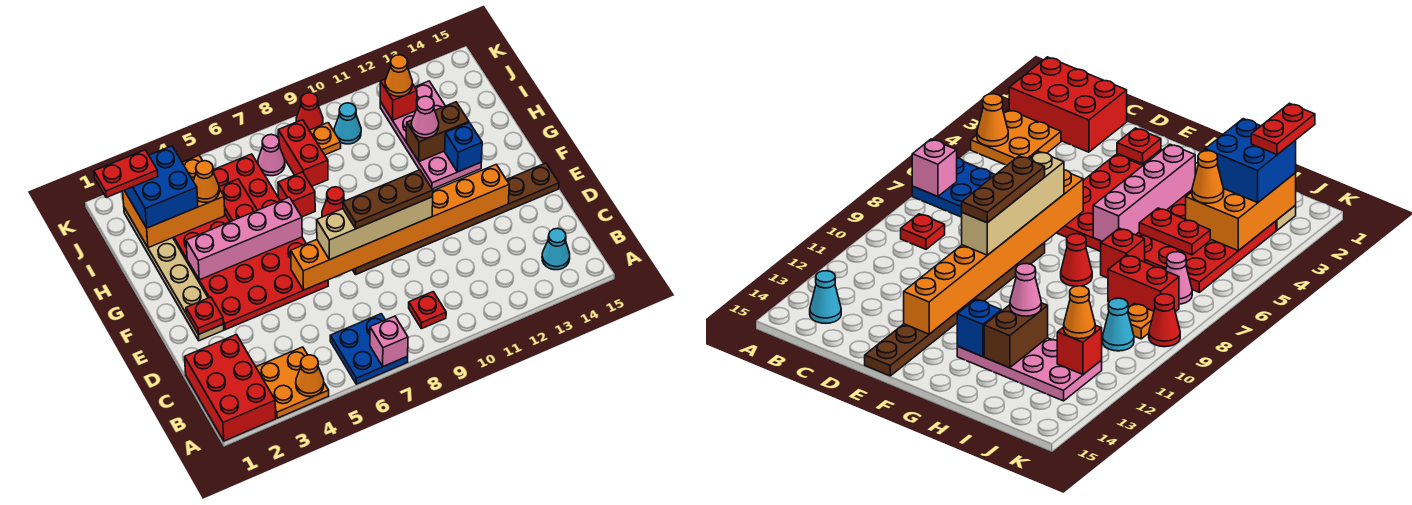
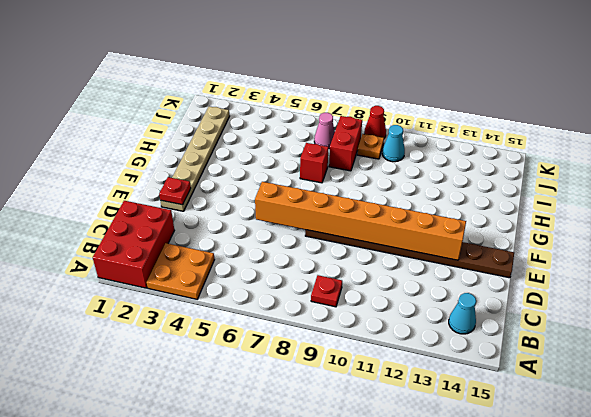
none -> blue plate A6:B7 level 1
none -> red plate E3:J6 level 1
none -> red cone G8 level 1
none -> pink plate G12:J13 level 1

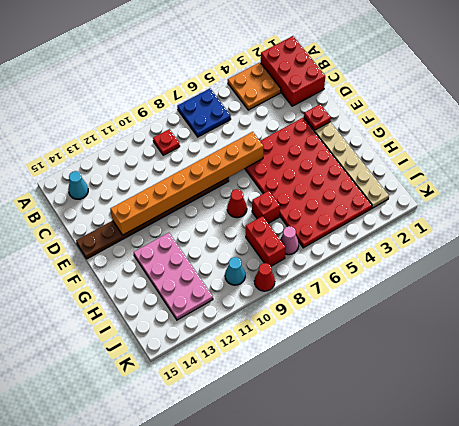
none -> orange plate J9 level 1
none -> orange cone A4 level 2
none -> pink brick A7 level 2
none -> pink brick G3:G6 level 2

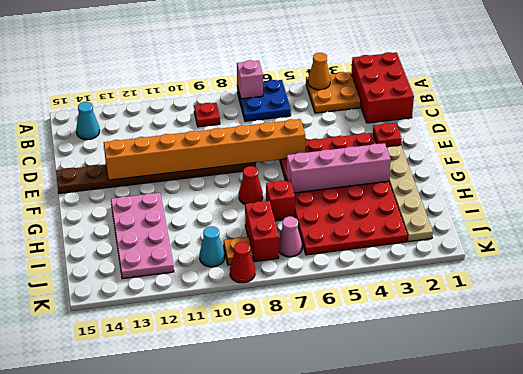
none -> blue brick G13 level 2
none -> red plate H5:I5 level 2
none -> brown brick H12:H13 level 2
none -> orange brick I2:J4 level 2

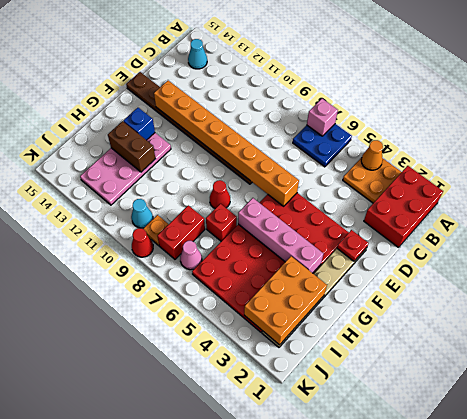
orange brick H2:J3 level 2 -> orange brick I2:J4 level 2
none -> red plate B9 level 1
none -> red plate H5:I5 level 2
none -> red brick J12 level 2
none -> tan brick E7:E10 level 3

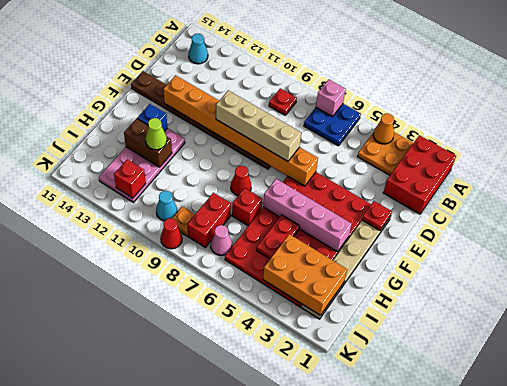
lime cone H12 level 3 -> pink cone H12 level 3
none -> blue brick I2:J3 level 3
none -> orange cone I4 level 3
none -> orange cone J12 level 3
none -> brown plate E8:E10 level 4

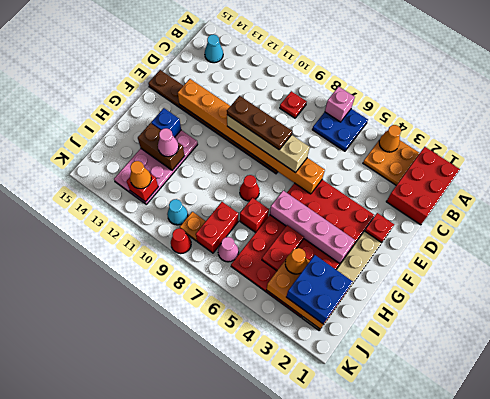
none -> red plate J1:J2 level 4

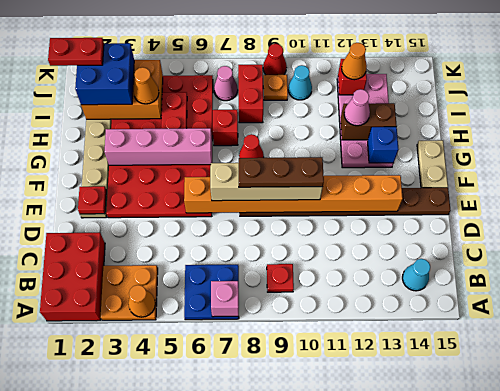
tan plate F15:G15 level 1 -> none

